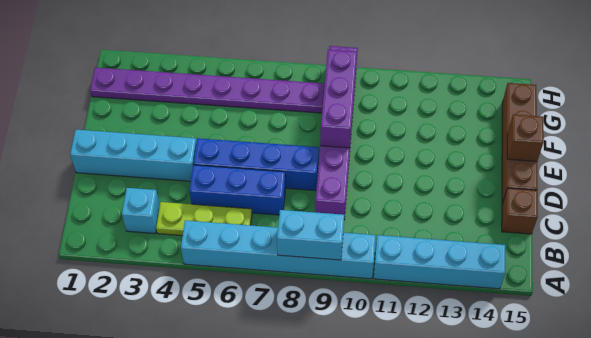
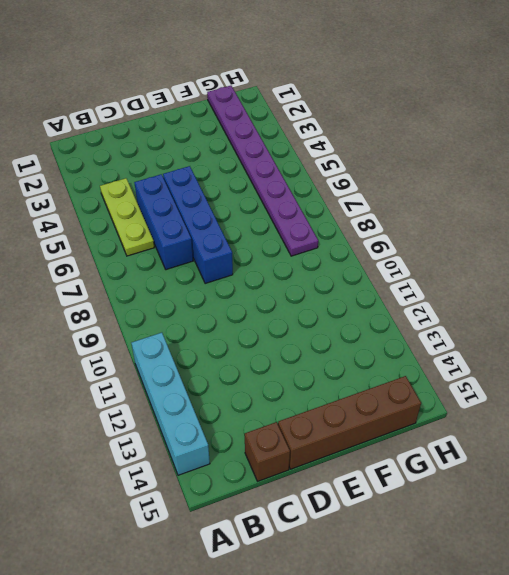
none -> cyan brick A5:A10 level 1
none -> cyan brick B3 level 1
none -> purple brick C9:H9 level 1

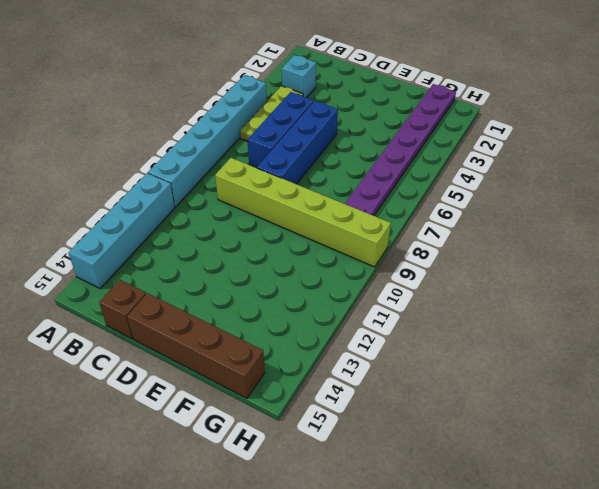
lime brick C9:H9 level 1 -> purple brick C9:H9 level 1
none -> cyan brick D1:D4 level 1
none -> cyan brick A8:A9 level 2
none -> purple brick E9:G9 level 2

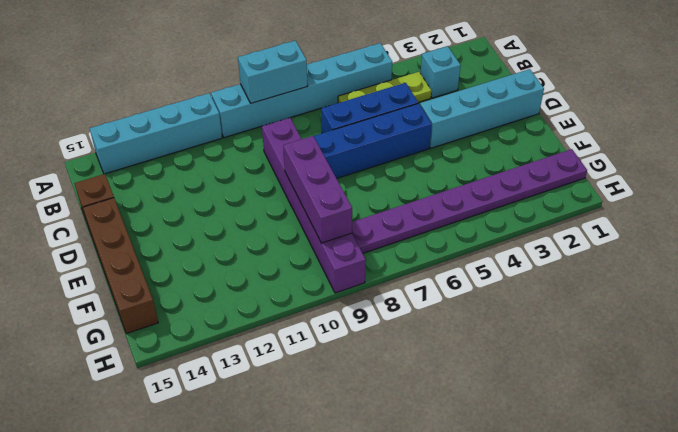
none -> brown brick E15 level 2

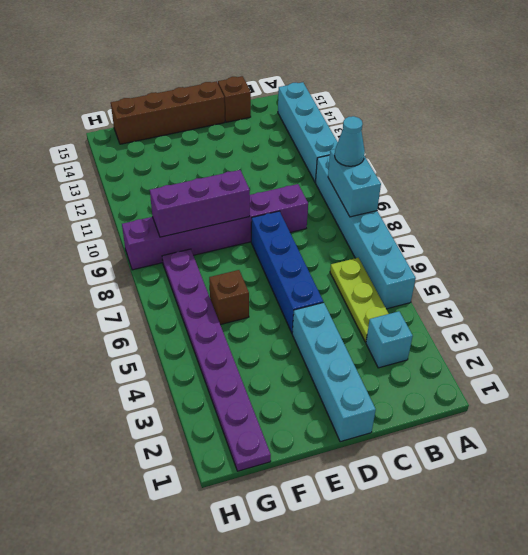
cyan cone A9 level 3 -> none
brown brick F6 level 1 -> brown brick E15 level 2
none -> blue brick C5:C7 level 1

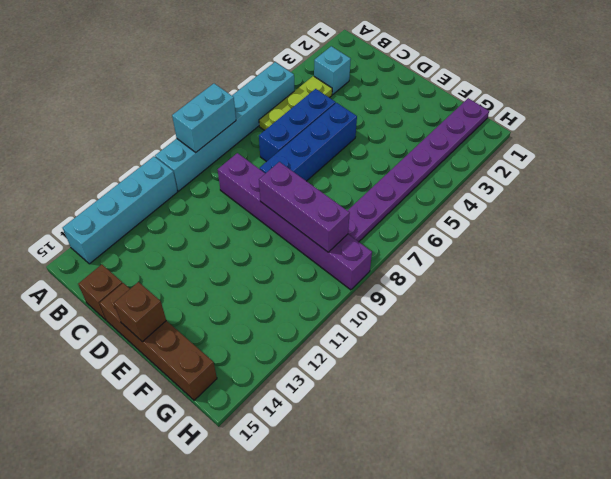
none -> cyan brick D1:D4 level 1

